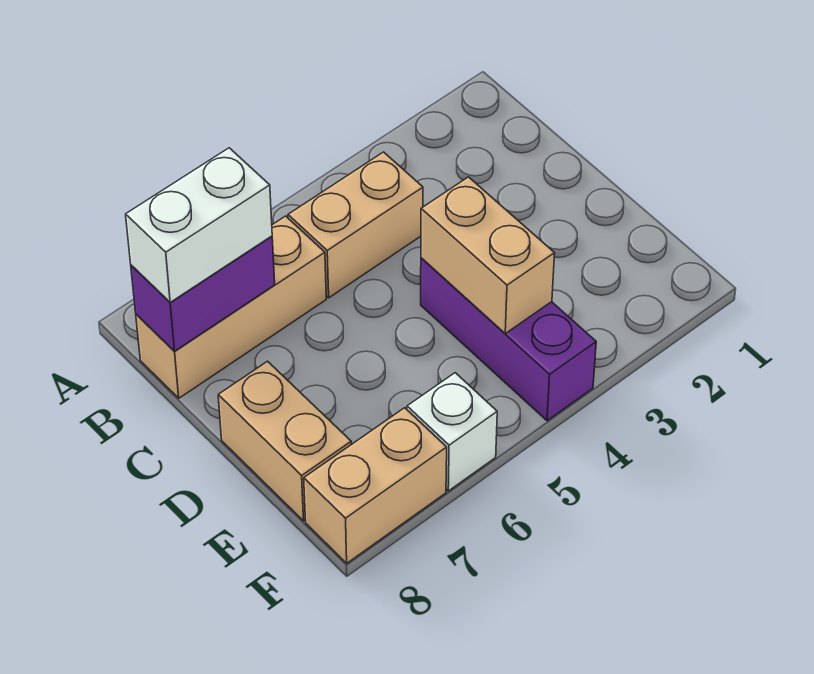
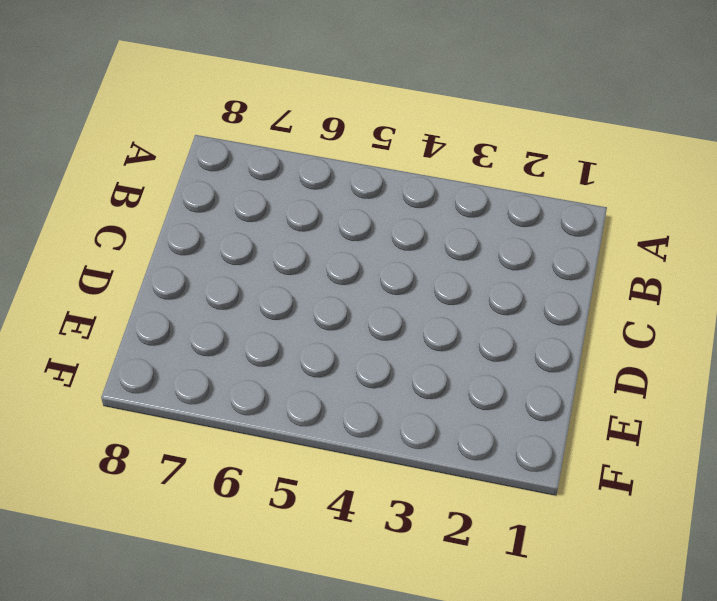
none -> tan brick B4:B5 level 1
none -> tan brick B6:B8 level 1

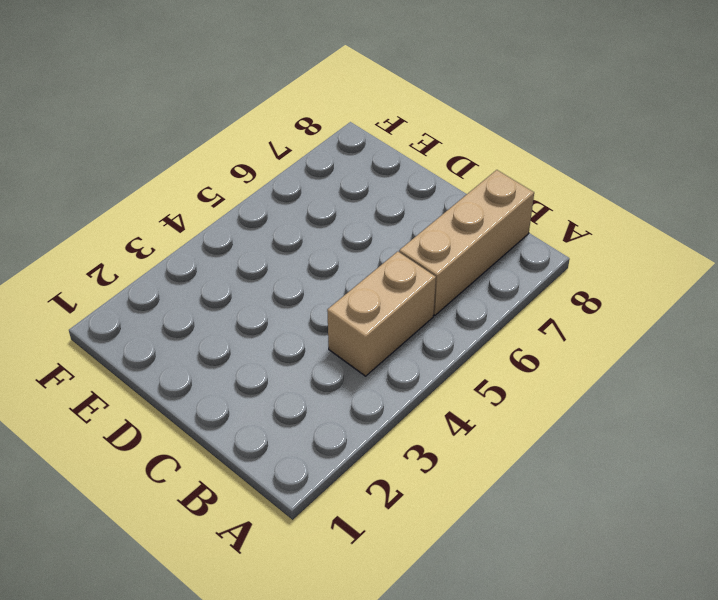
none -> purple brick D4:F4 level 1
none -> tan brick D8:E8 level 1

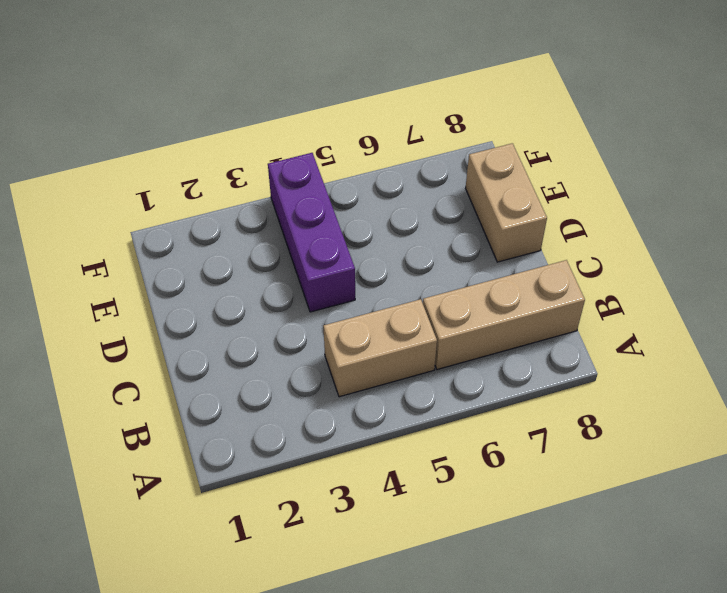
none -> white brick F6 level 1
none -> tan brick F7:F8 level 1

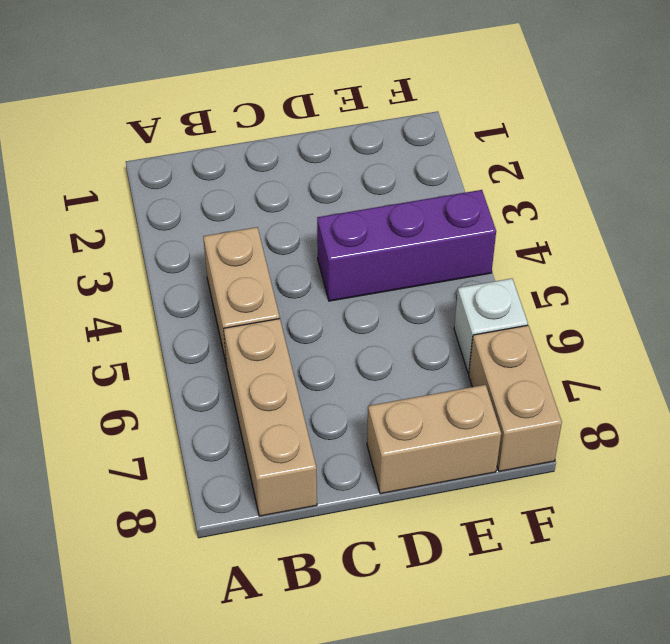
none -> purple brick B7:B8 level 2
none -> tan brick D4:E4 level 2

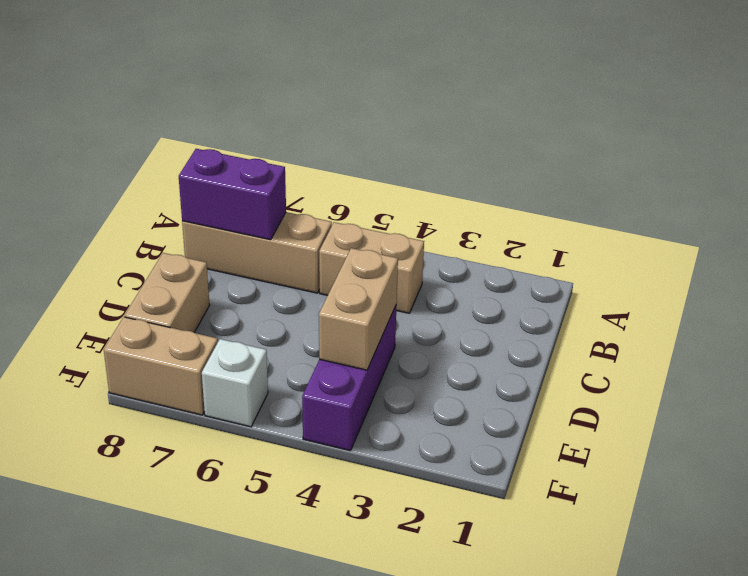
none -> white brick B7:B8 level 3

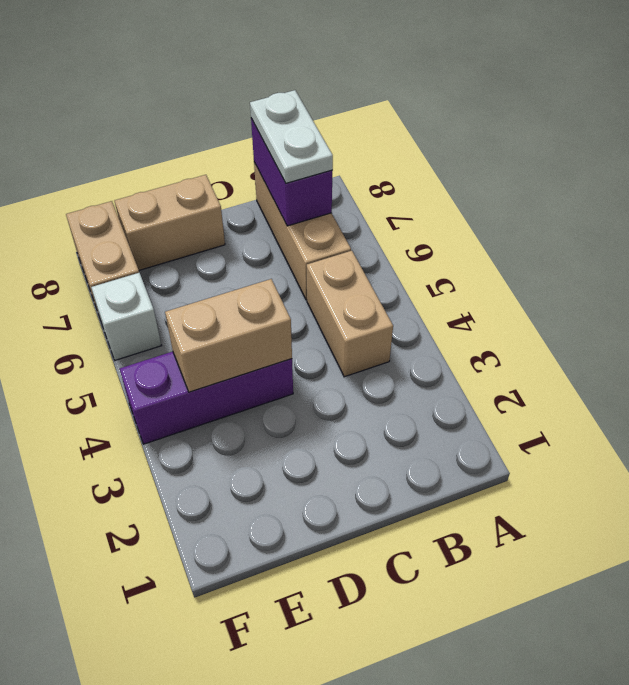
white plate B7:B8 level 3 -> white brick B7:B8 level 3

